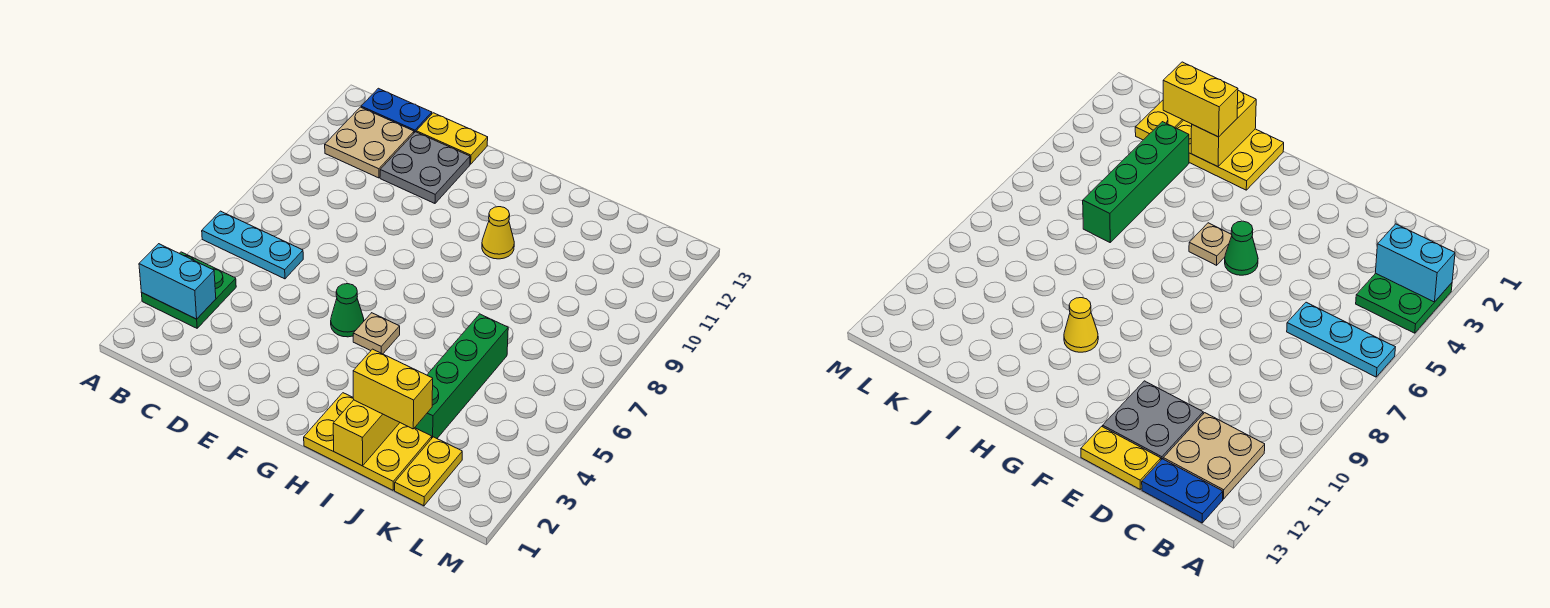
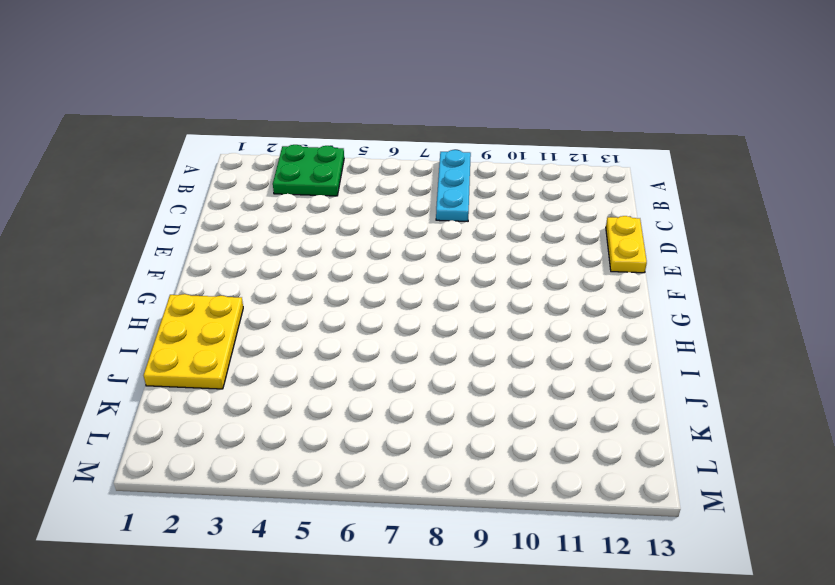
cyan plate A8:C8 level 1 -> cyan plate A6:C6 level 1
none -> tan plate B11:C12 level 1
none -> blue plate B13:C13 level 1
none -> grey plate D11:E12 level 1

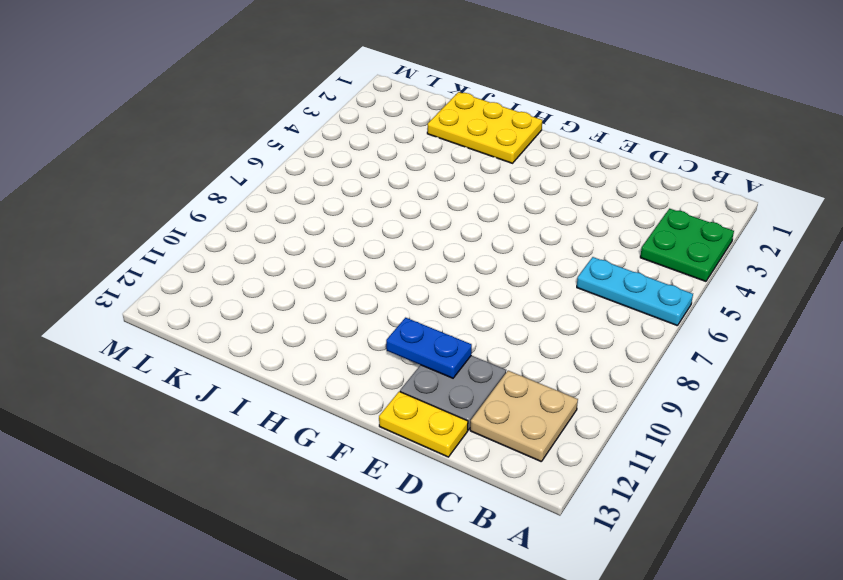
blue plate E11:F11 level 2 -> blue plate B13:C13 level 1
none -> green cone F5 level 1
none -> tan plate G5 level 1
none -> yellow cone H10 level 1

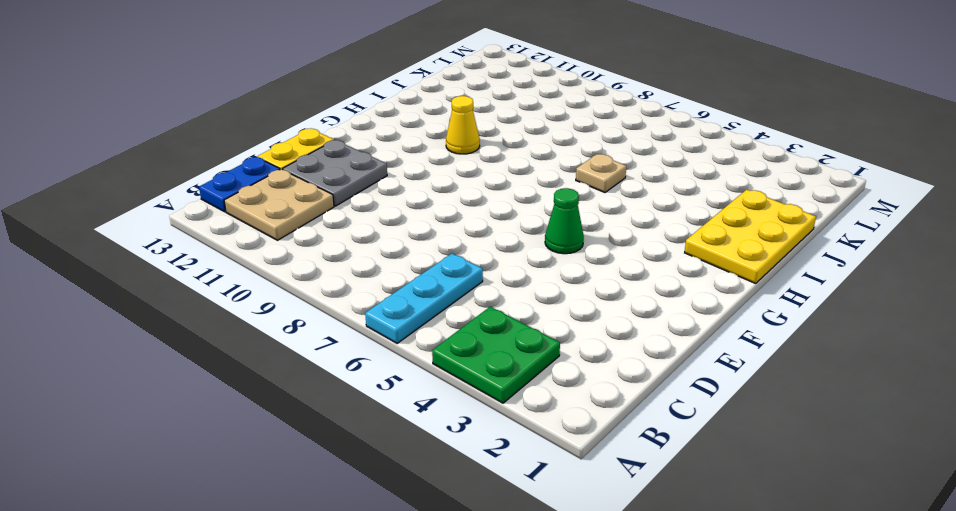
tan plate I6 level 1 -> tan plate G5 level 1
none -> green brick J3:J6 level 1
none -> yellow plate K1:K2 level 1
none -> cyan brick A3:B3 level 2

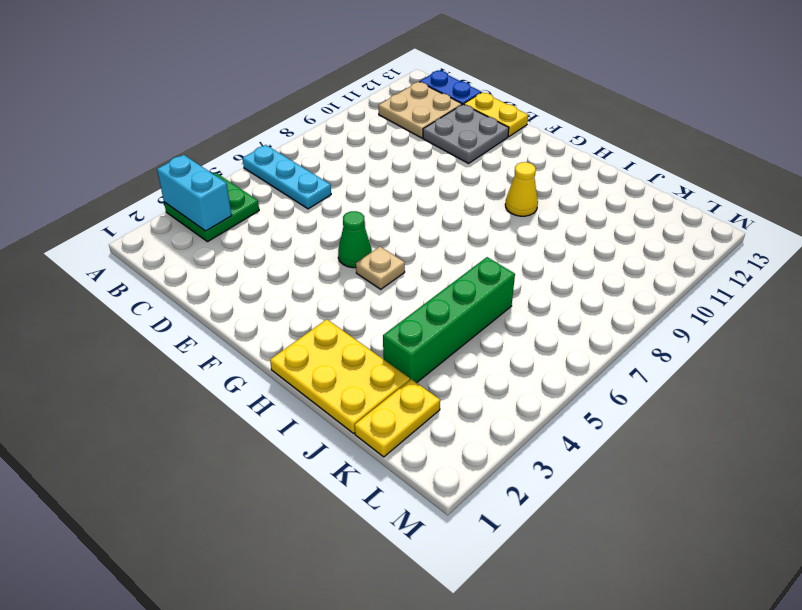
none -> yellow brick I1:I2 level 2
none -> yellow brick I2:J2 level 3

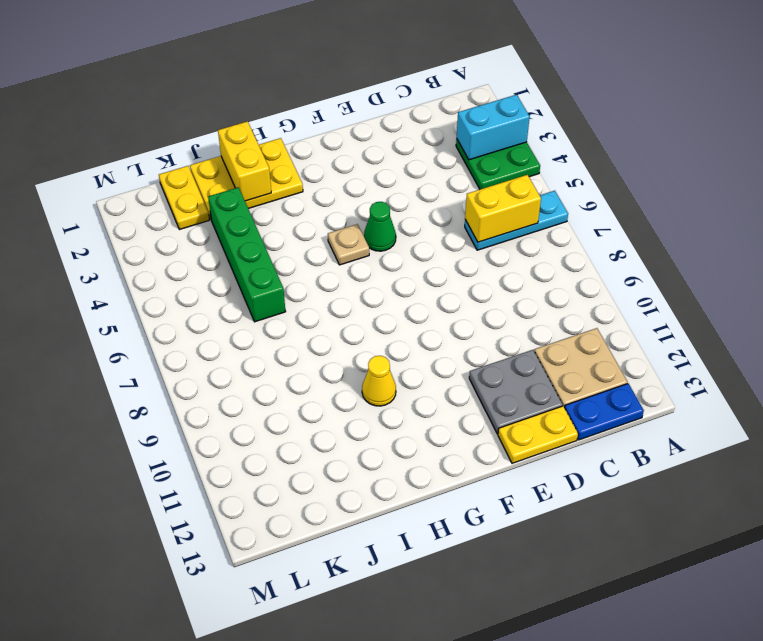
yellow brick B6:C6 level 2 -> yellow brick I2:J2 level 3

